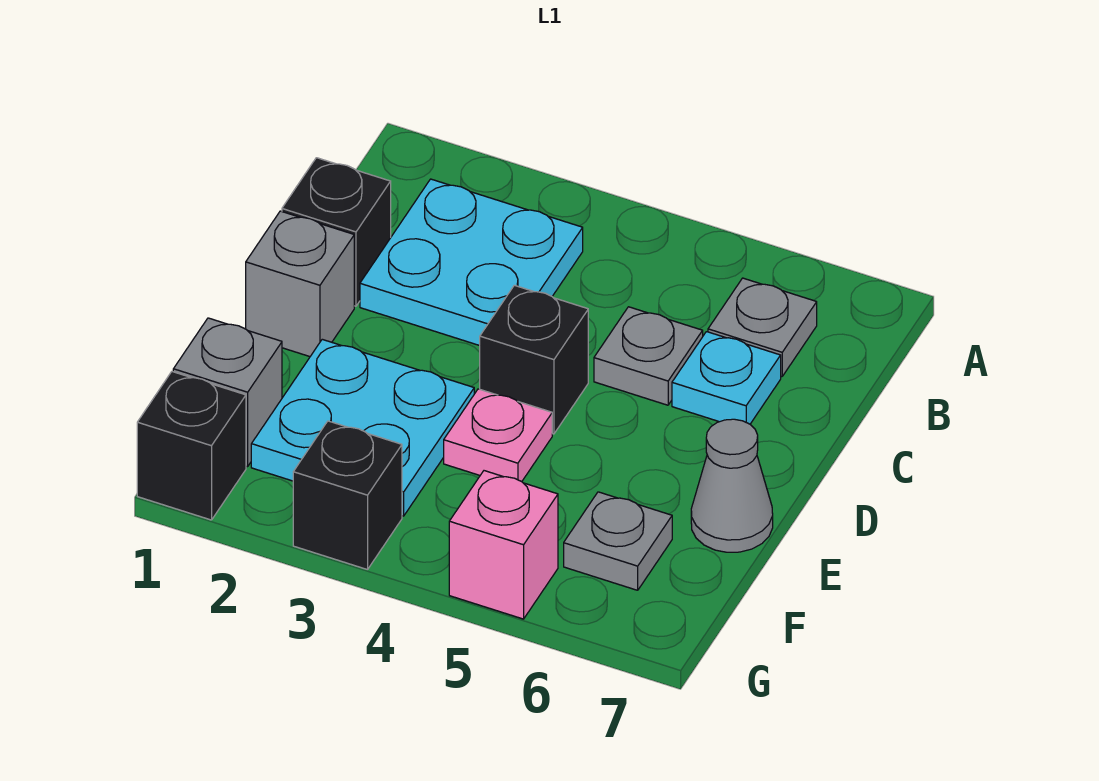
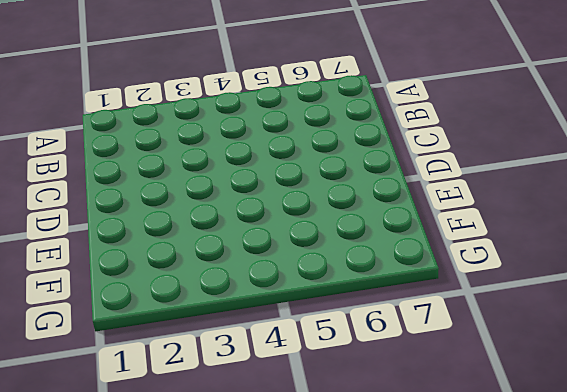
none -> cyan plate B2:C3 level 1
none -> grey plate B6 level 1
none -> black brick C1 level 1

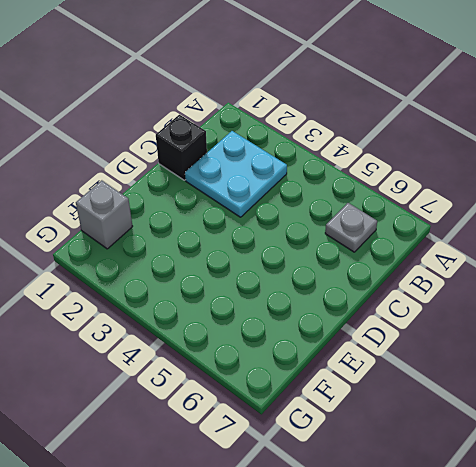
none -> grey plate C5 level 1
none -> cyan plate C6 level 1
none -> grey brick D1 level 1

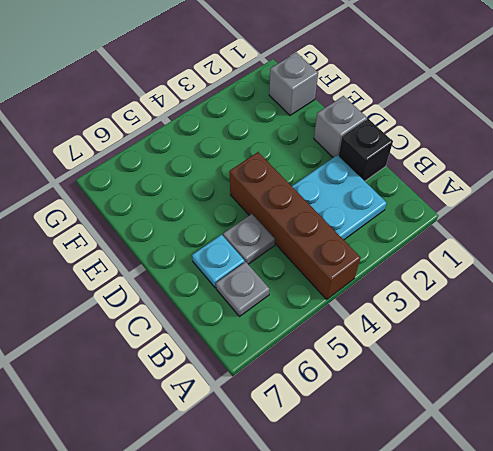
brown brick A4:D4 level 1 -> black brick D4 level 1
none -> cyan plate E2:F3 level 1
none -> pink plate E4 level 1
none -> grey cone E7 level 1

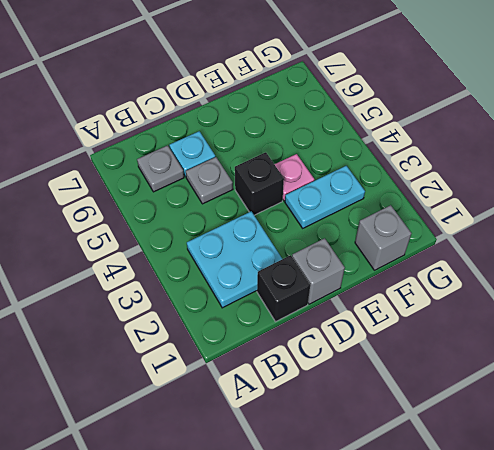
cyan plate E3:F3 level 1 -> cyan plate E2:F3 level 1
none -> grey cone E7 level 1
none -> grey plate F6 level 1
none -> black brick G1 level 1

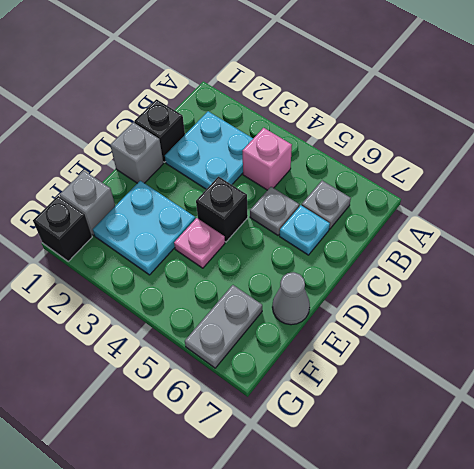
pink brick B4 level 1 -> pink brick G5 level 1
grey plate F6:G6 level 1 -> grey plate F6 level 1
none -> black brick G3 level 1

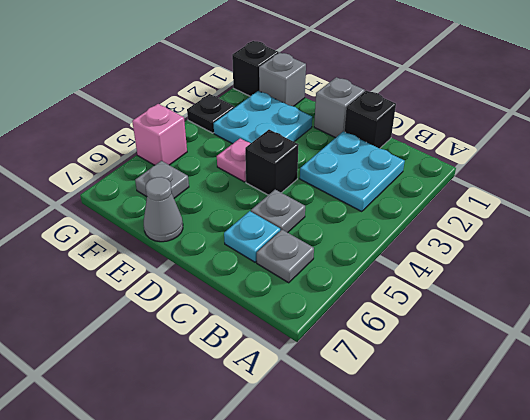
black plate G3 level 1 -> black brick G3 level 1

